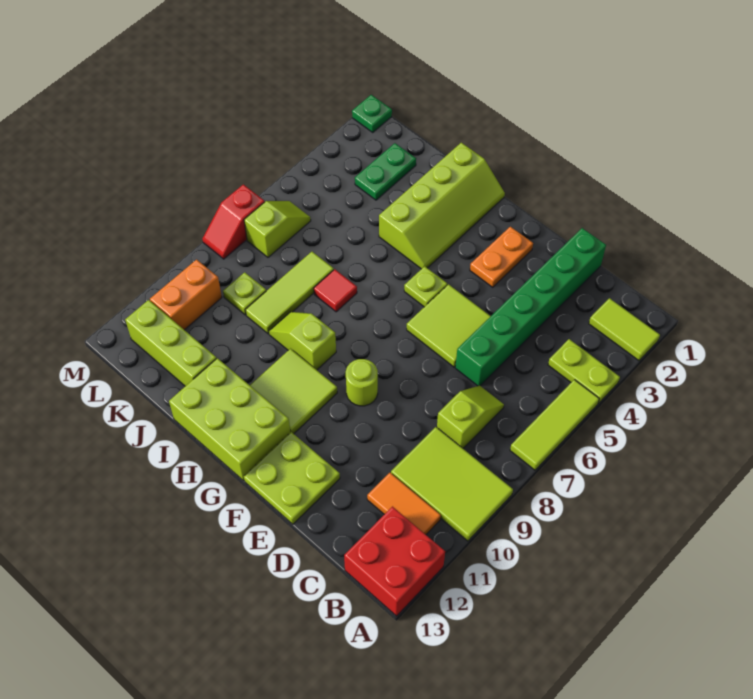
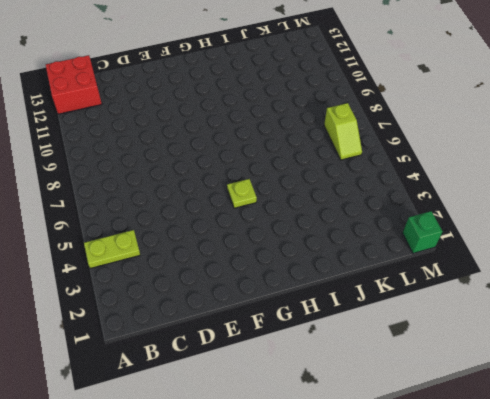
green brick M1 level 1 -> green plate M1 level 1
none -> lime tile A2:B2 level 1
none -> lime tile A5:A7 level 1
none -> lime tile A9:C10 level 1

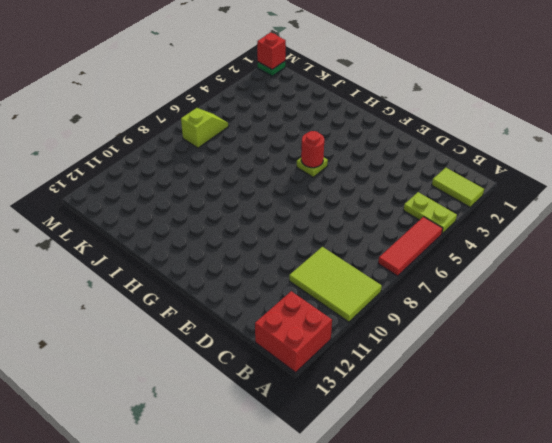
red tile A5:A7 level 1 -> lime tile A5:A7 level 1
red round brick G5 level 2 -> none
red brick M1 level 2 -> none
none -> orange tile B11:C11 level 1
none -> lime slope C7:C8 level 1 top 8
none -> green brick D1:D6 level 1

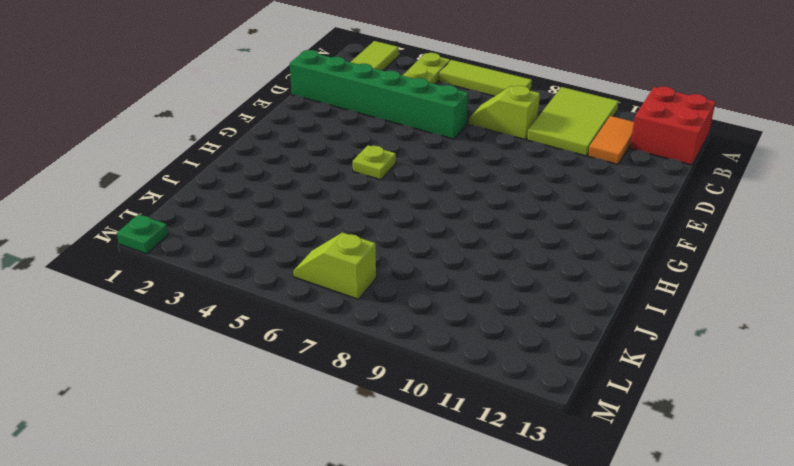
none -> lime tile E5:F6 level 1
none -> lime plate E12:F13 level 1
none -> orange plate F2:F3 level 1

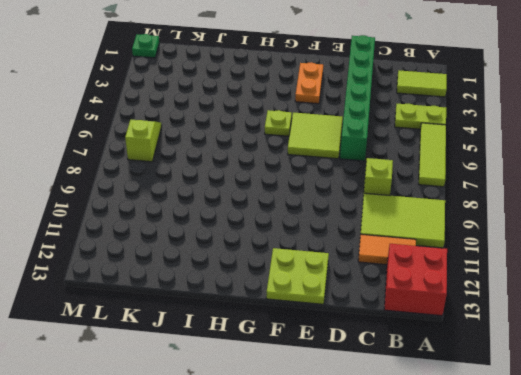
none -> lime round brick F9 level 1
none -> lime tile G10:H11 level 1
none -> lime brick G12:I13 level 1

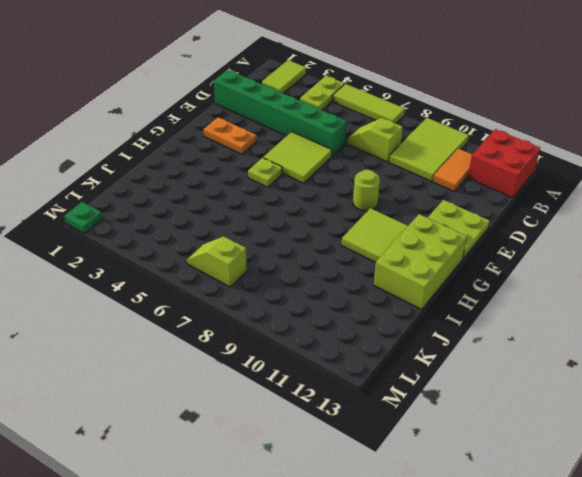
none -> lime slope H1:I4 level 1 top I
none -> lime slope H9:I9 level 1 top H
none -> red tile I7 level 1

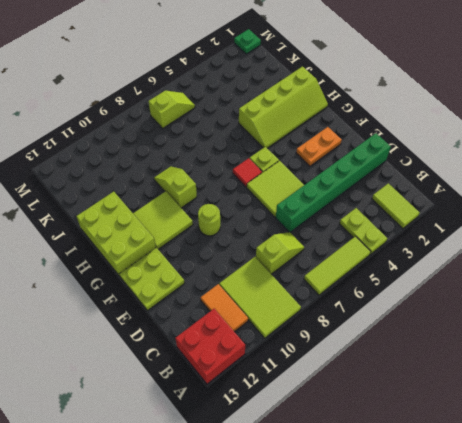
red tile G6 level 1 -> red tile I7 level 1
none -> lime tile J7:J9 level 1
none -> lime brick J12:L12 level 1
none -> green plate K2:K3 level 1

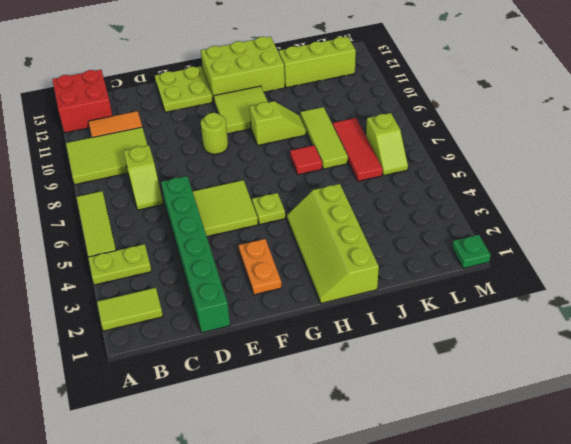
red tile K6:K8 level 1 -> none
none -> green plate K2:K3 level 1
none -> lime plate K9 level 1
none -> orange brick L10:L11 level 1

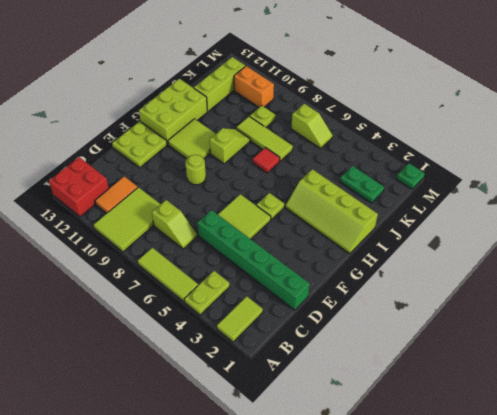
none -> orange plate F2:F3 level 1
none -> red slope M7:M8 level 1 top 7

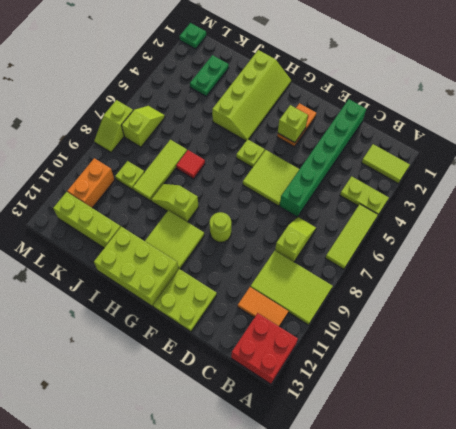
lime brick F3 level 2 -> none
lime slope M7:M8 level 1 top 7 -> red slope M7:M8 level 1 top 7

